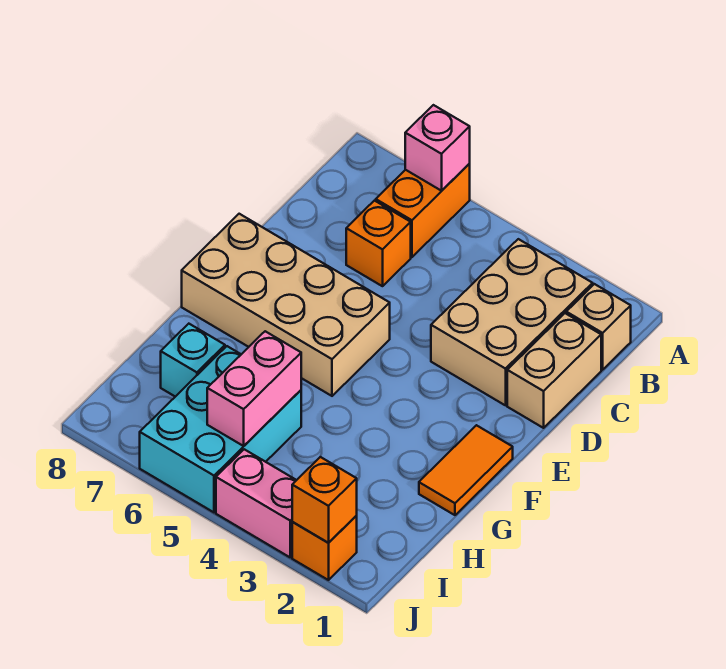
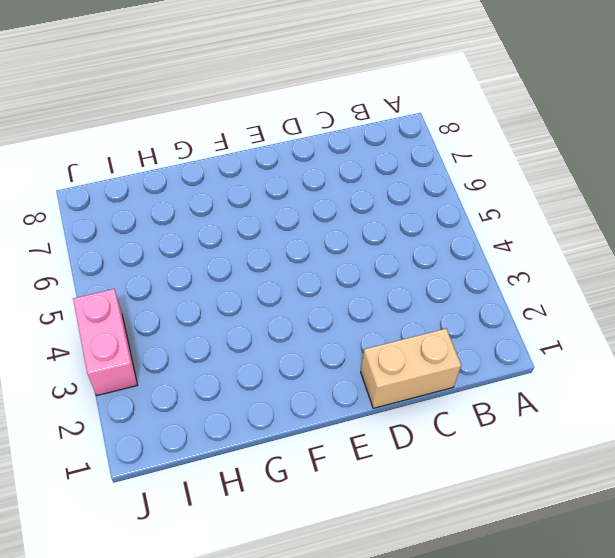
none -> orange brick A6:B6 level 1
none -> tan brick B1 level 1
none -> tan brick B2:D3 level 1

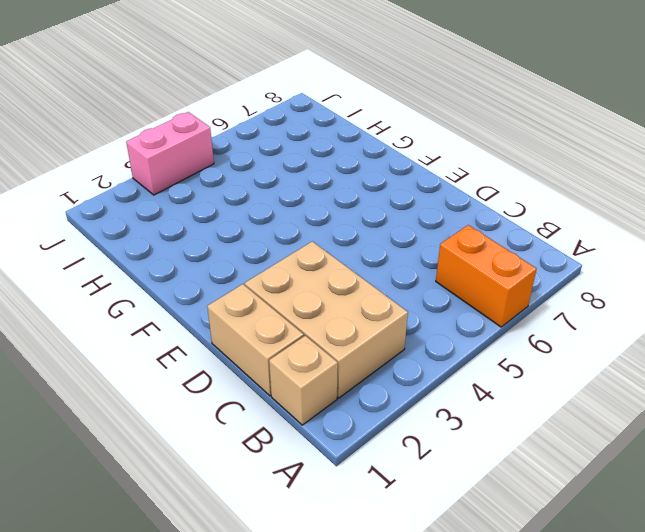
none -> orange brick C6 level 1
none -> tan brick E5:F8 level 1
none -> orange tile F1:G1 level 1

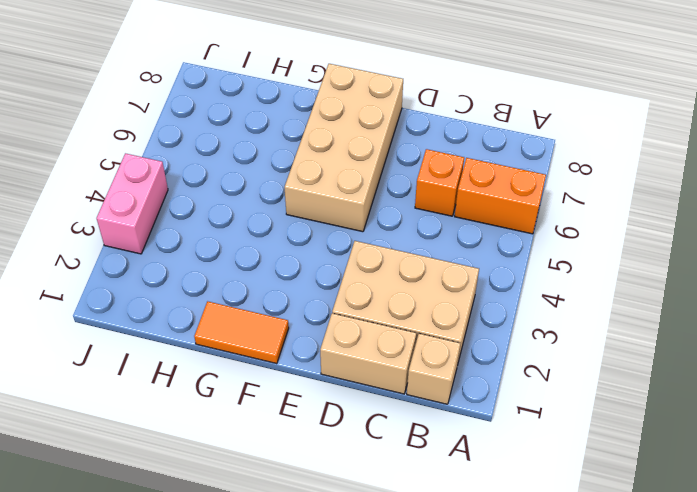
none -> cyan brick H5:J6 level 1
none -> cyan brick H7 level 1
none -> orange brick J2 level 1

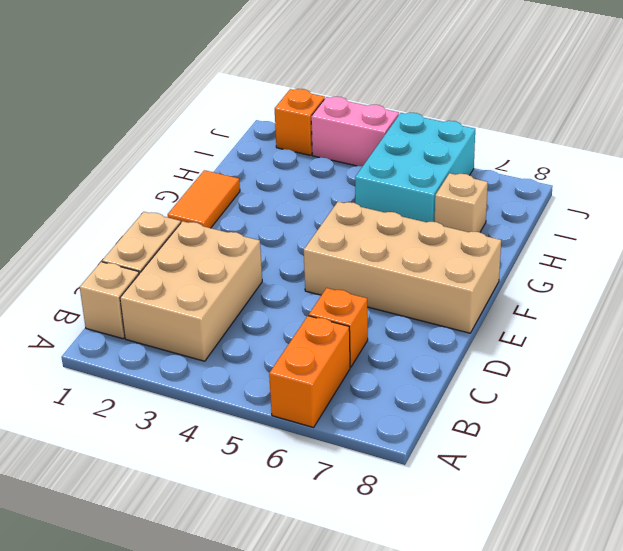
tan brick H7 level 1 -> cyan brick H7 level 1
none -> pink brick A6 level 2
none -> pink brick H5:I5 level 2
none -> orange brick J2 level 2

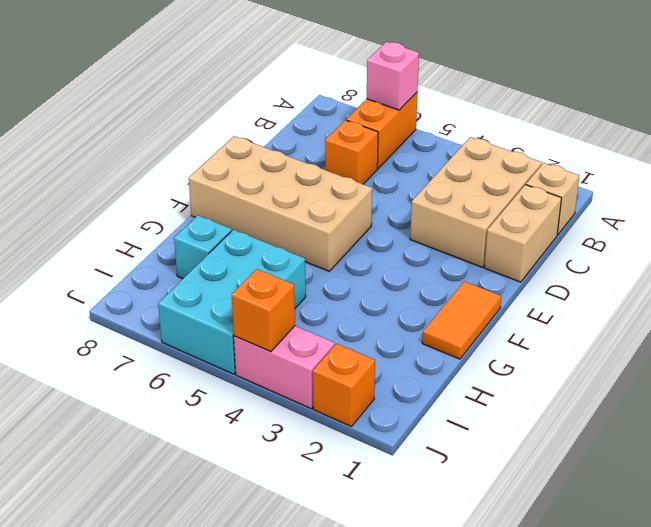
orange brick J4 level 2 -> orange brick J2 level 2
none -> pink brick H5:I5 level 2

